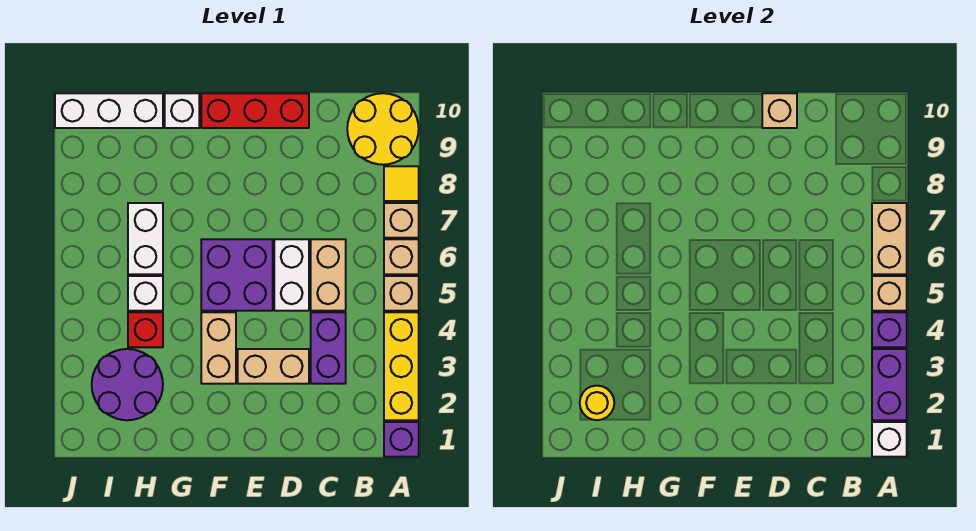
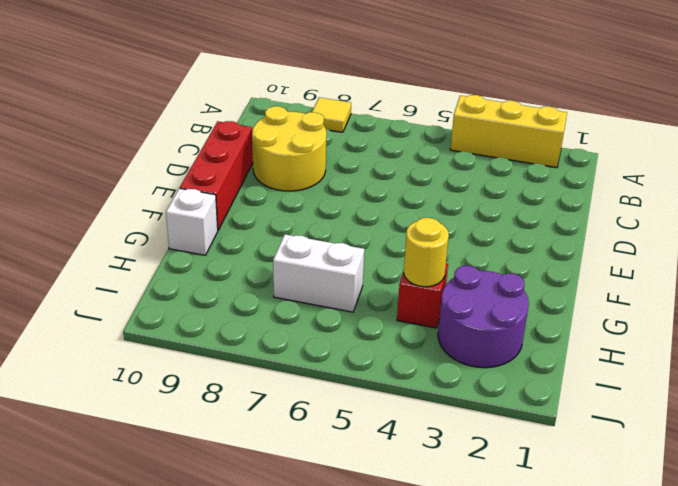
yellow round brick C8:D9 level 1 -> yellow round brick A9:B10 level 1
yellow round brick H4 level 2 -> yellow round brick I2 level 2
none -> purple brick A1 level 1
none -> tan brick A5 level 1
none -> tan brick A6 level 1

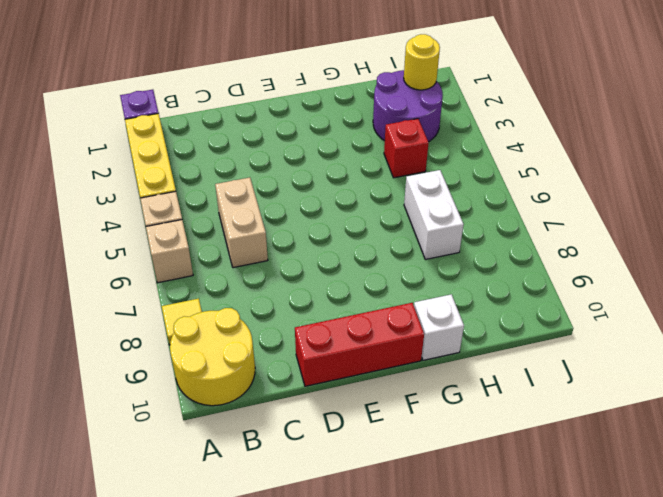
none -> tan brick A7 level 1
none -> purple brick C3:C4 level 1
none -> tan brick D3:E3 level 1

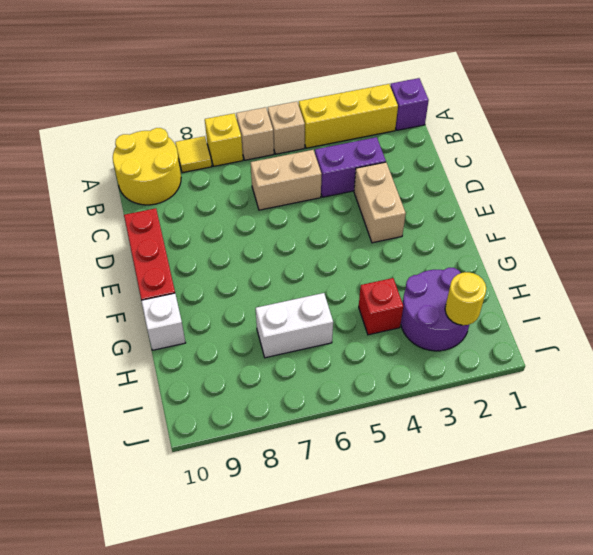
yellow brick A7 level 1 -> tan brick A7 level 1
none -> white brick D5:D6 level 1
none -> purple brick E5:F6 level 1
none -> tan brick F3:F4 level 1

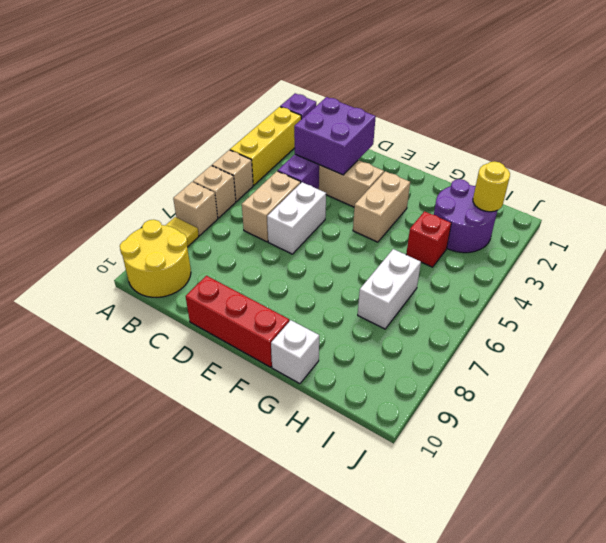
purple brick C2:D3 level 2 -> purple brick E5:F6 level 1
none -> white brick H5 level 1
none -> white brick H10:J10 level 1
none -> white brick A1 level 2

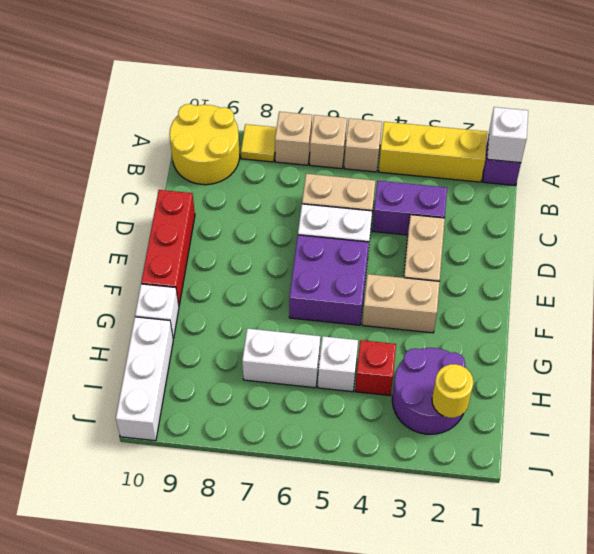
none -> purple brick A2:A3 level 2
none -> purple brick A4 level 2
none -> tan brick A5 level 2

